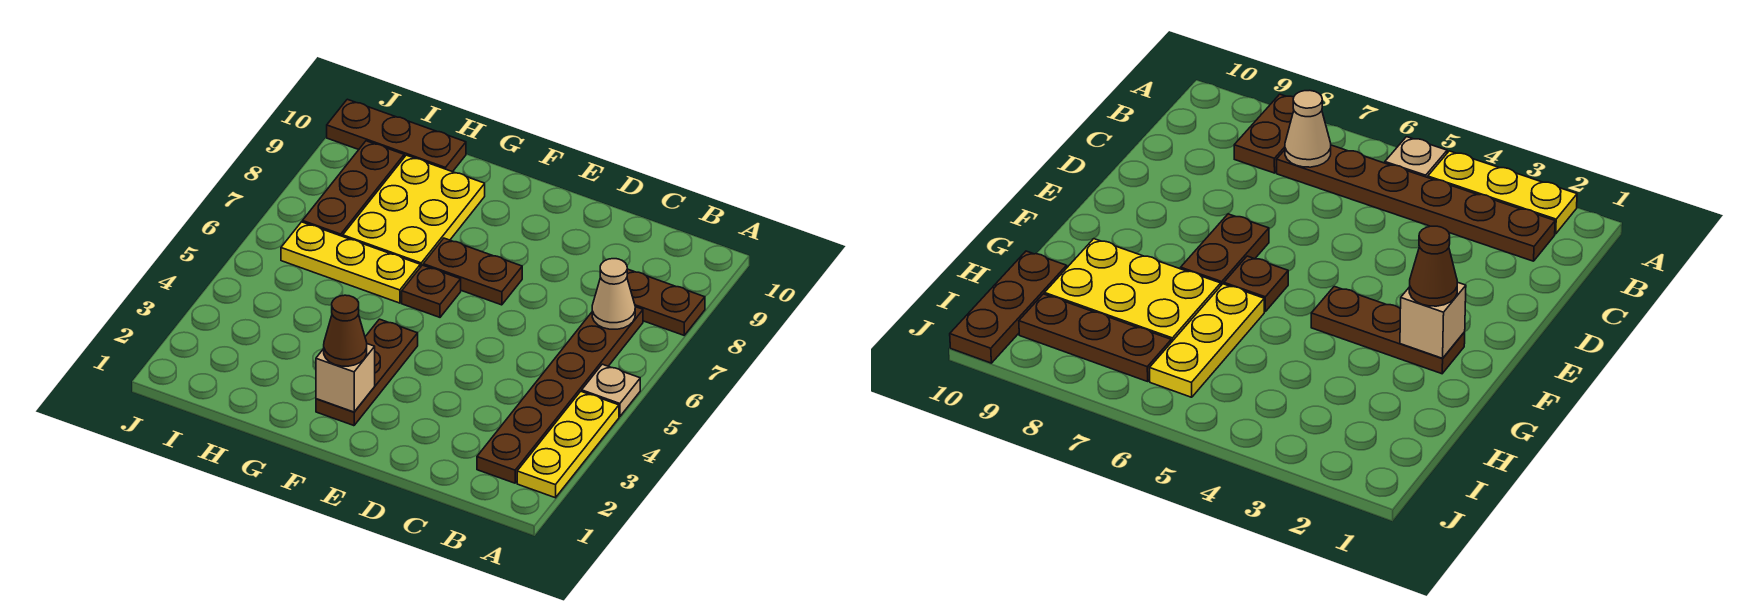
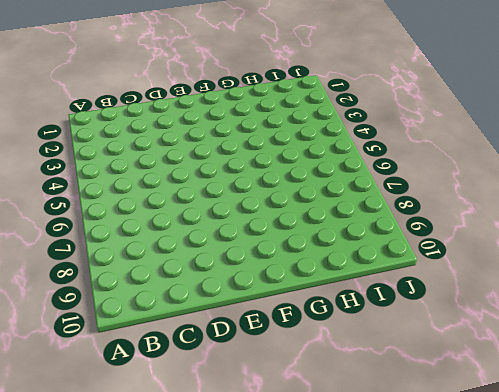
none -> yellow plate A2:A4 level 1
none -> tan plate A5 level 1
none -> brown plate A8:B8 level 1

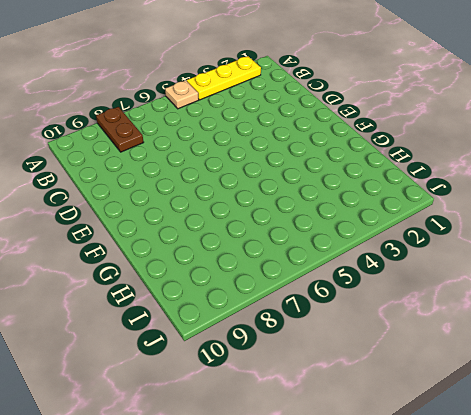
none -> brown plate B2:B7 level 1
none -> brown plate E7:F7 level 1
none -> brown plate F2:F4 level 1

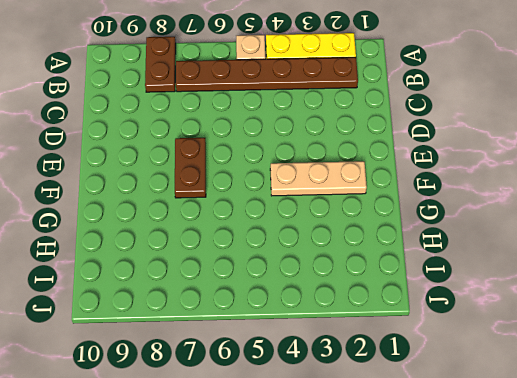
tan plate F2:F4 level 1 -> brown plate F2:F4 level 1
none -> brown plate F6 level 1
none -> yellow plate G6:I6 level 1
none -> yellow plate G7:H9 level 1

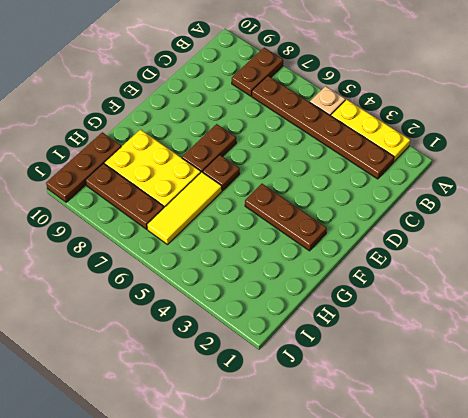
yellow tile G6:I6 level 1 -> yellow plate G6:I6 level 1
none -> tan cone B7 level 2
none -> tan brick F2 level 2
none -> brown cone F2 level 3

